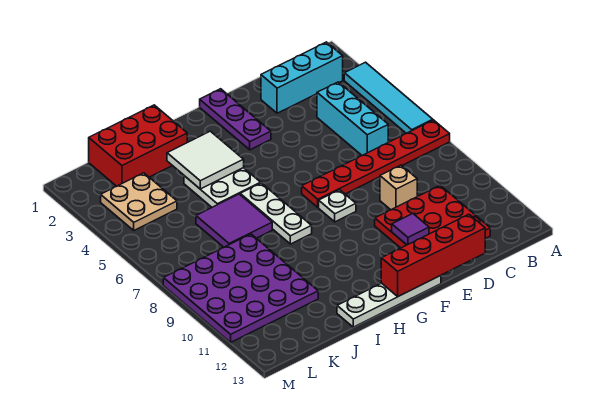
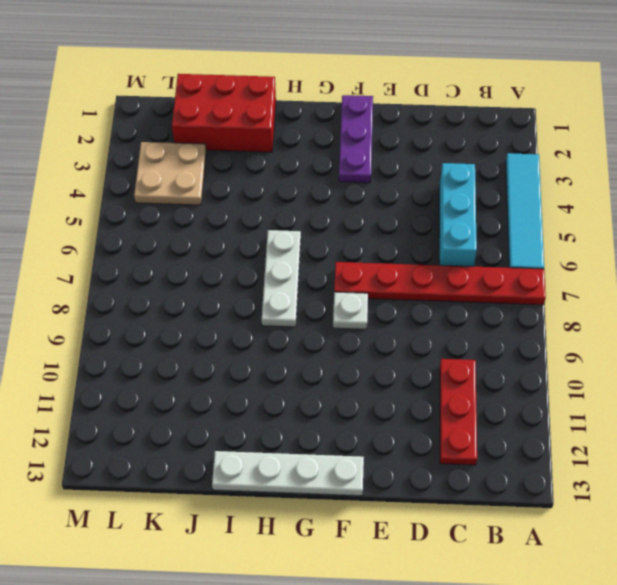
red plate C10:C12 level 1 -> red plate C10:E12 level 1
none -> cyan brick B2:D2 level 1
none -> tan brick D9 level 1
none -> white plate H4:I5 level 1

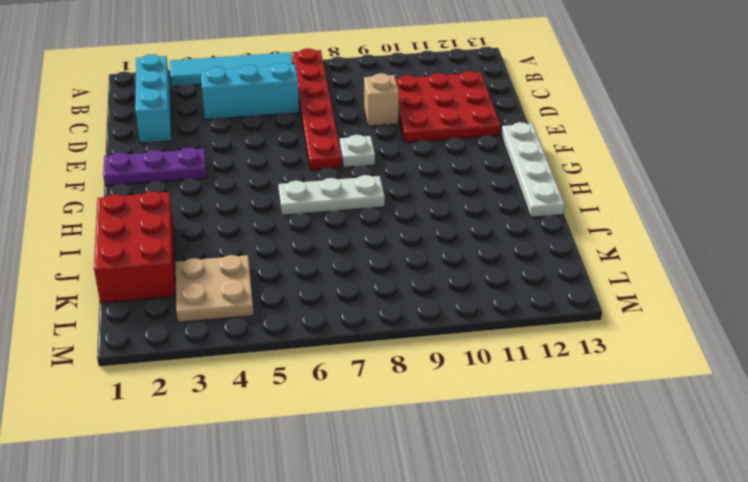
none -> white plate H4:I5 level 1
none -> purple tile I6:J7 level 1
none -> purple plate J8:M11 level 1

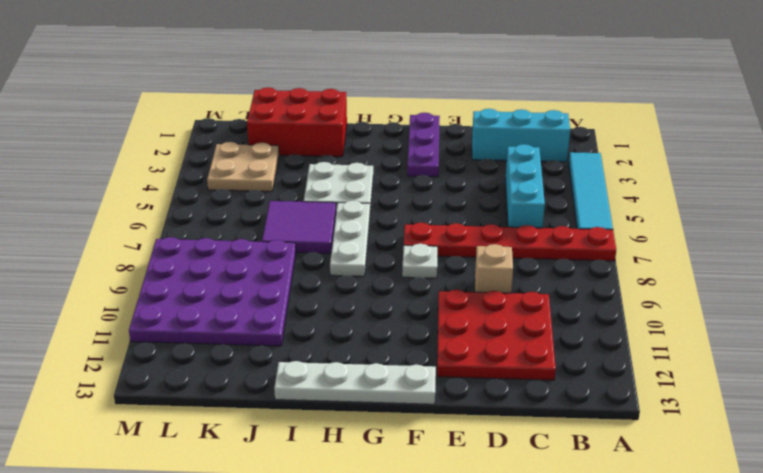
none -> red brick D13:G13 level 2
none -> purple tile E11 level 2
none -> white tile H3:I4 level 2

